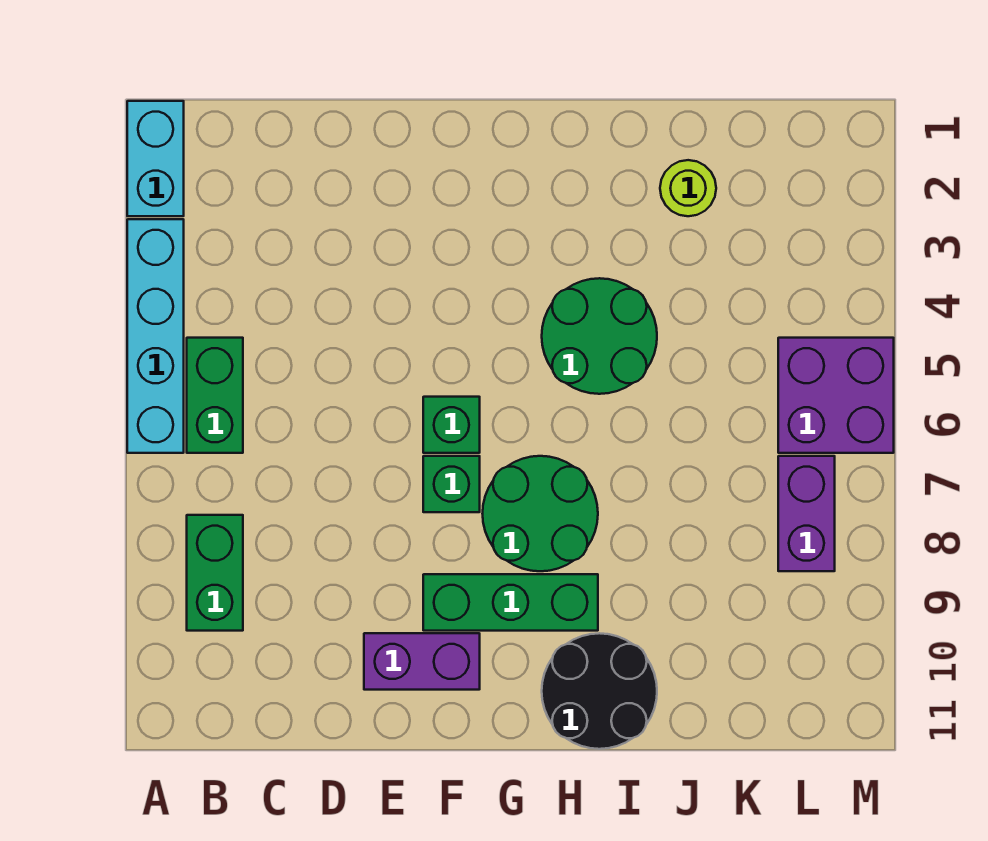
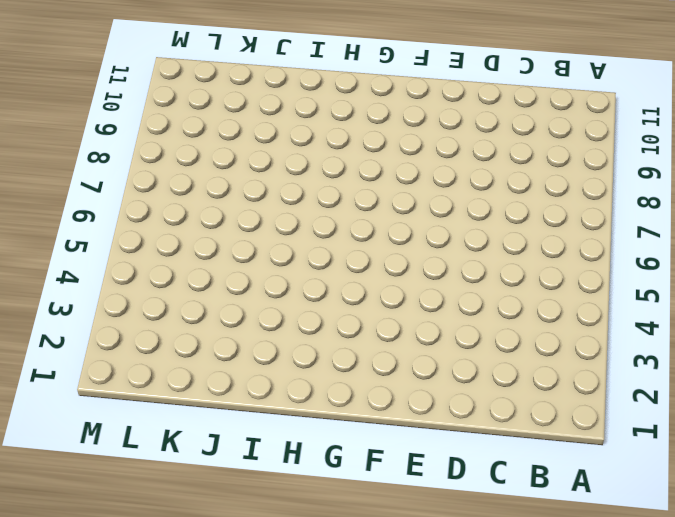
none -> cyan brick A1:A2 level 1
none -> cyan brick A3:A6 level 1
none -> green brick B5:B6 level 1

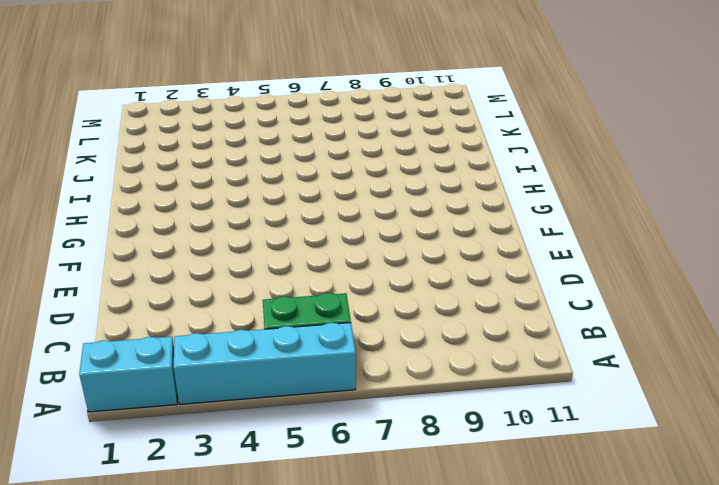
none -> green brick B8:B9 level 1
none -> purple brick E10:F10 level 1
none -> green brick F6 level 1

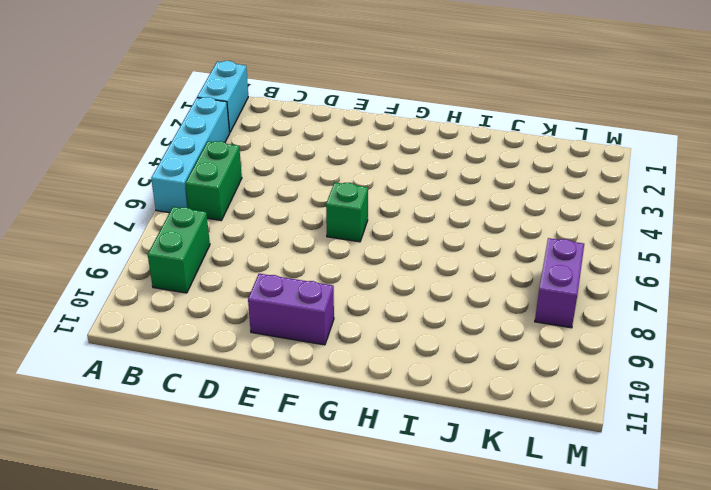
none -> green brick F7 level 1
none -> green brick F9:H9 level 1
none -> green round brick G7:H8 level 1

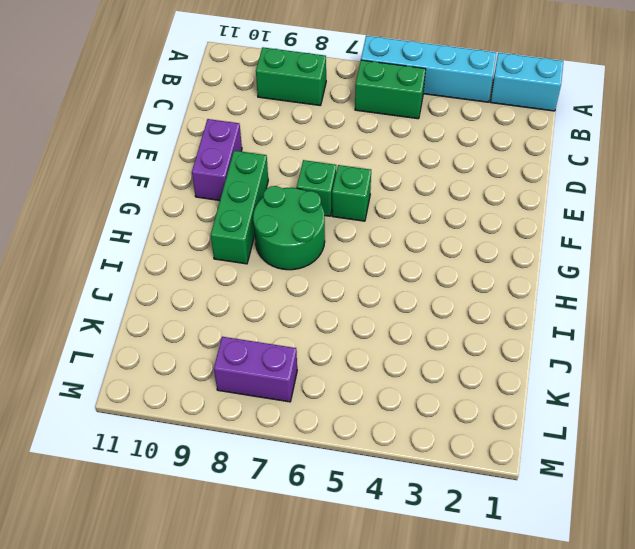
none -> green round brick H4:I5 level 1
none -> black round brick H10:I11 level 1
none -> lime round brick J2 level 1

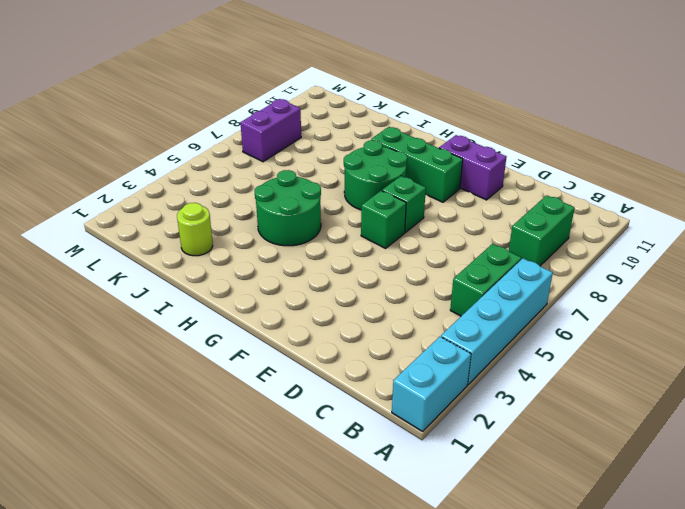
none -> black round brick H10:I11 level 1
none -> purple brick L5:M6 level 1

